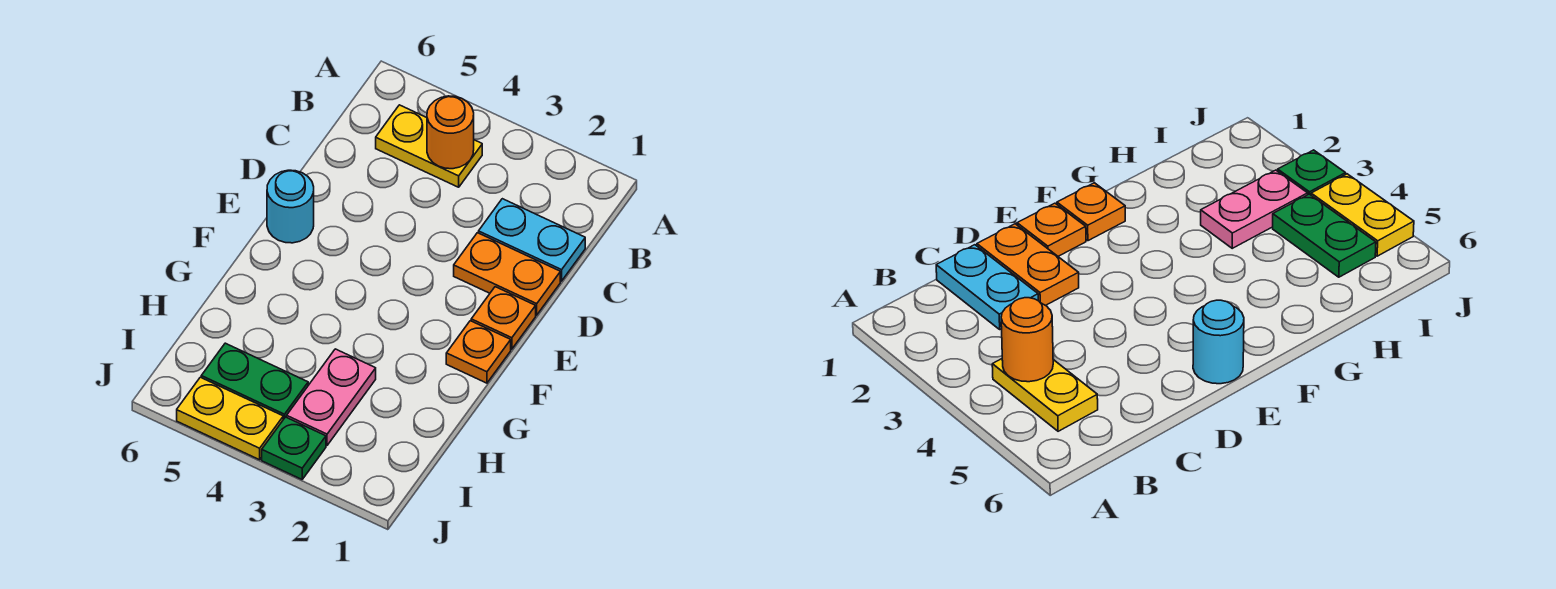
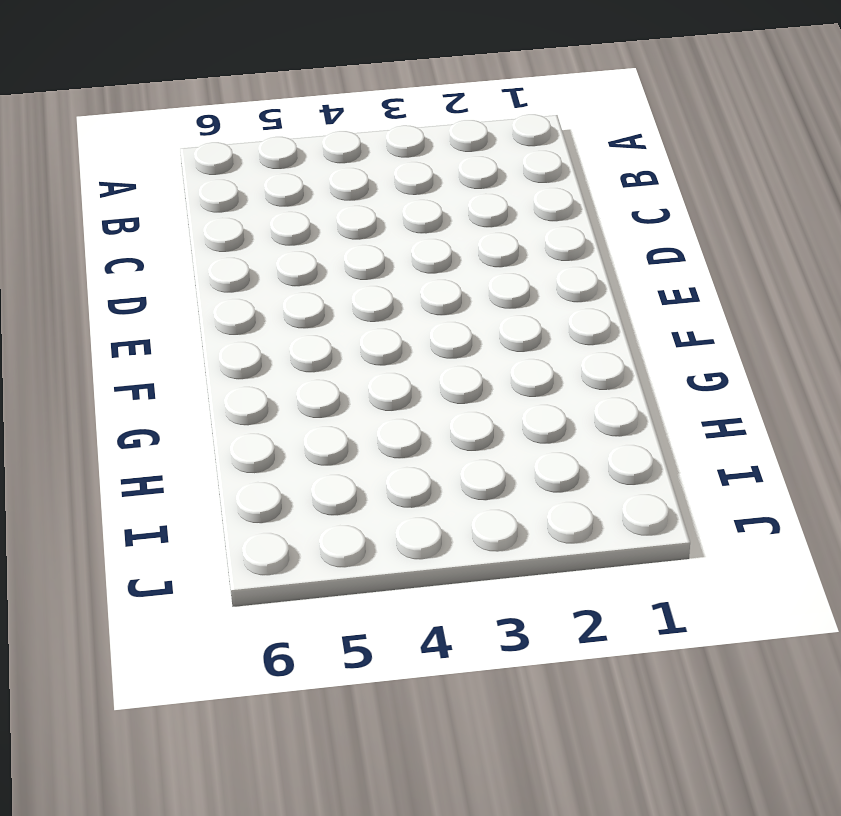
none -> yellow plate B4:B5 level 1
none -> cyan plate C1:C2 level 1

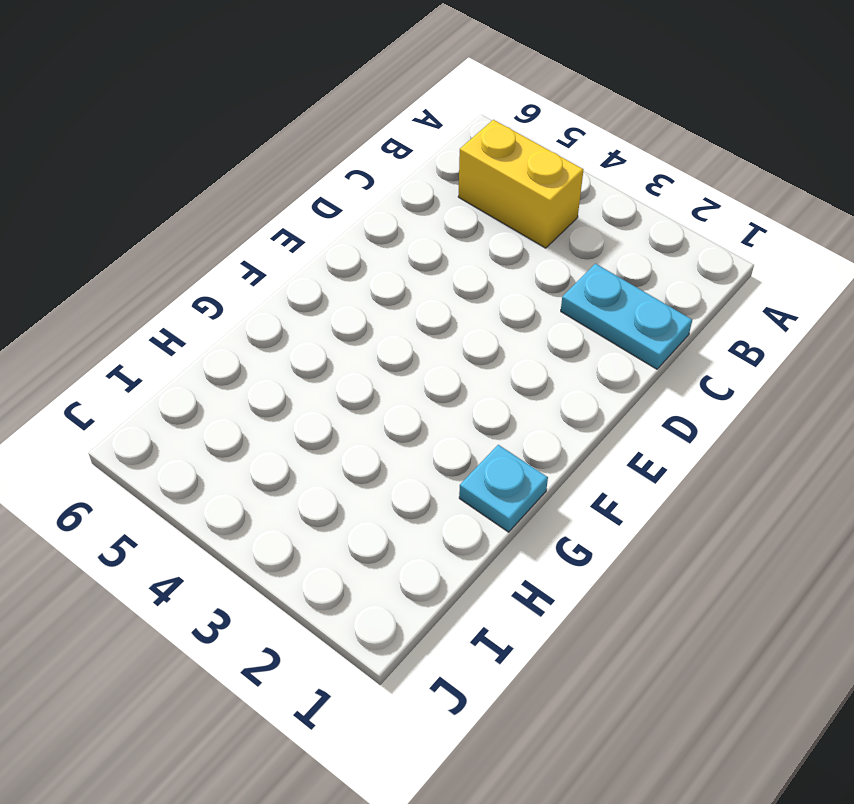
yellow brick B4:B5 level 1 -> yellow plate B4:B5 level 1
cyan plate G1 level 1 -> none
none -> orange plate D1:D2 level 1
none -> orange plate E1 level 1

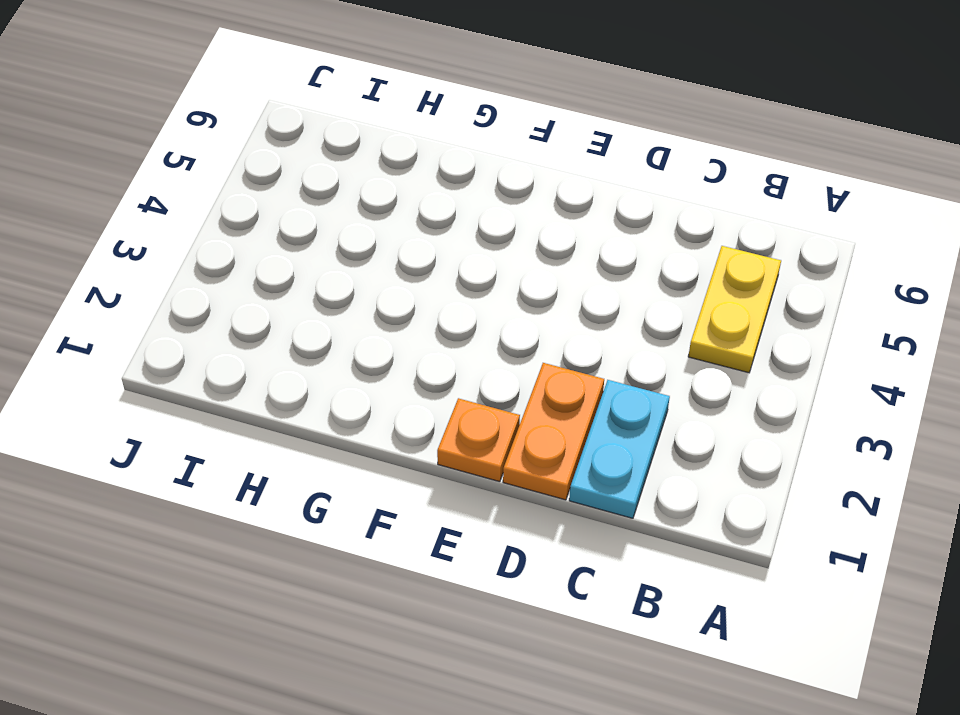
none -> cyan round brick E6 level 1
none -> orange plate F1 level 1

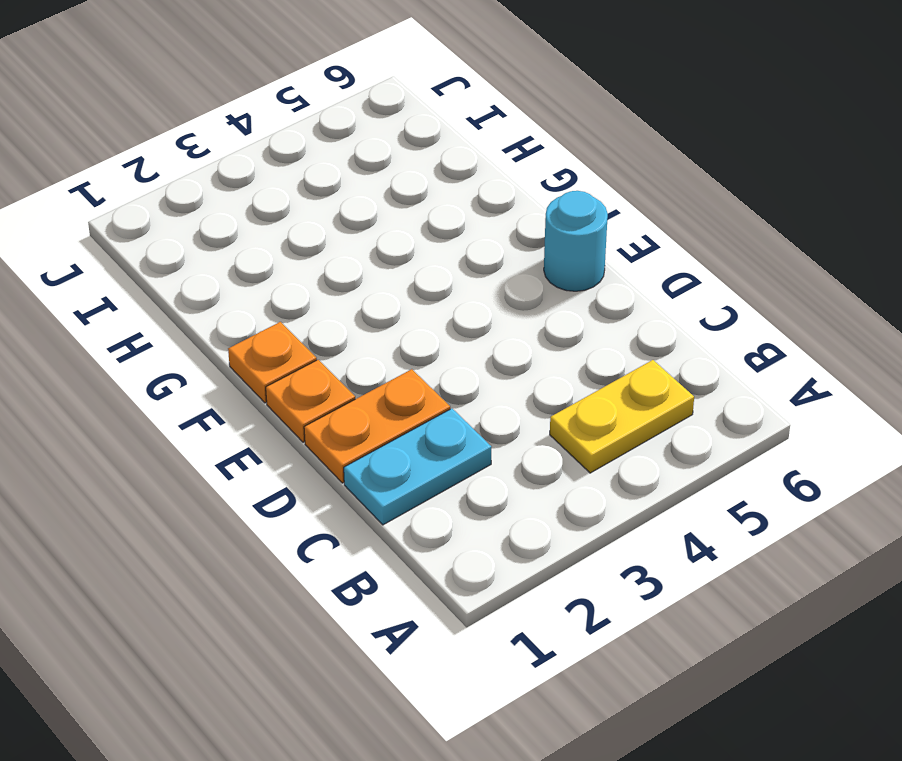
none -> pink plate H3:I3 level 1
none -> green plate I4:I5 level 1

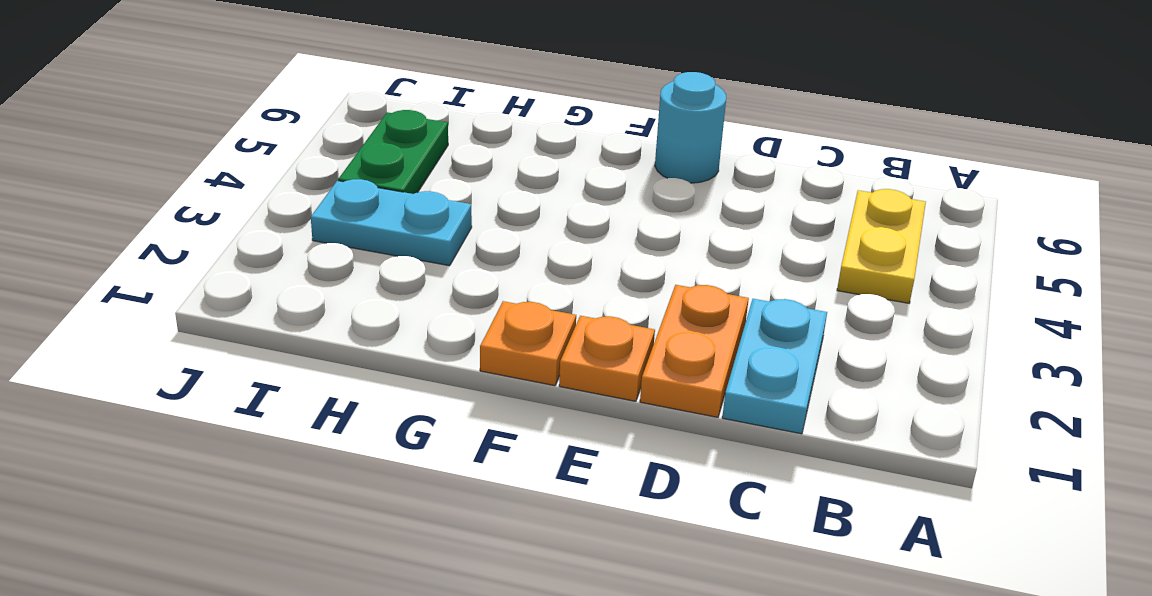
cyan plate H3:I3 level 1 -> pink plate H3:I3 level 1
none -> green plate J3 level 1
none -> yellow plate J4:J5 level 1

